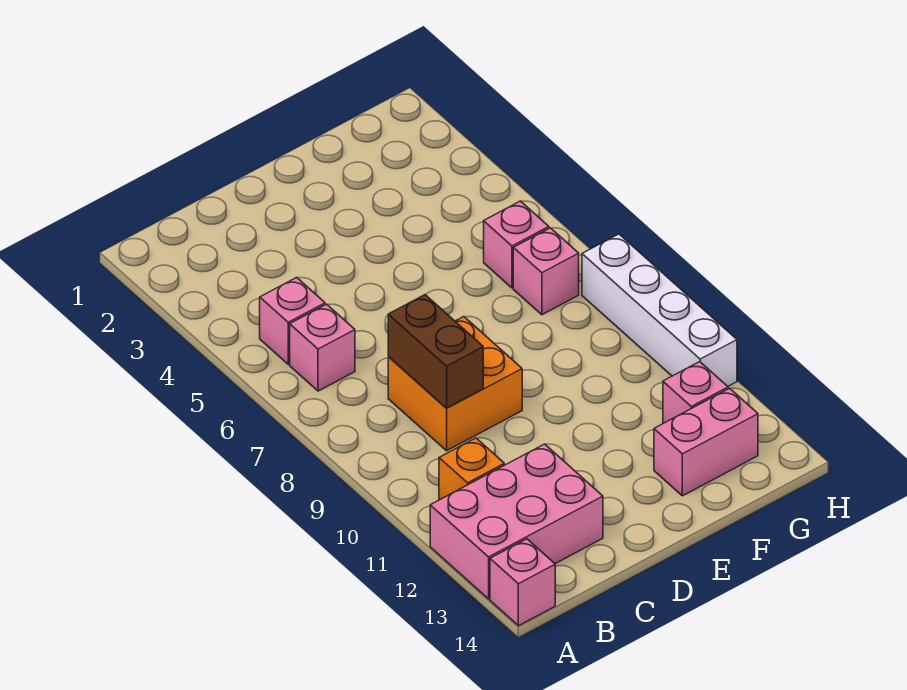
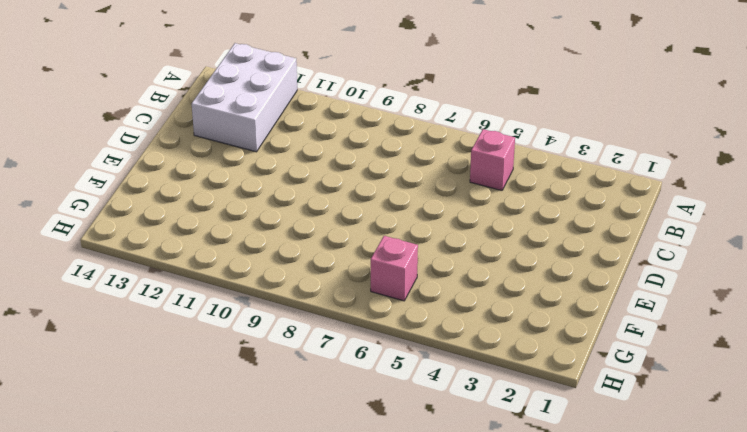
white brick A12:C13 level 1 -> pink brick A12:C13 level 1
none -> pink brick A14 level 1
none -> pink brick B6 level 1
none -> orange brick B11 level 1

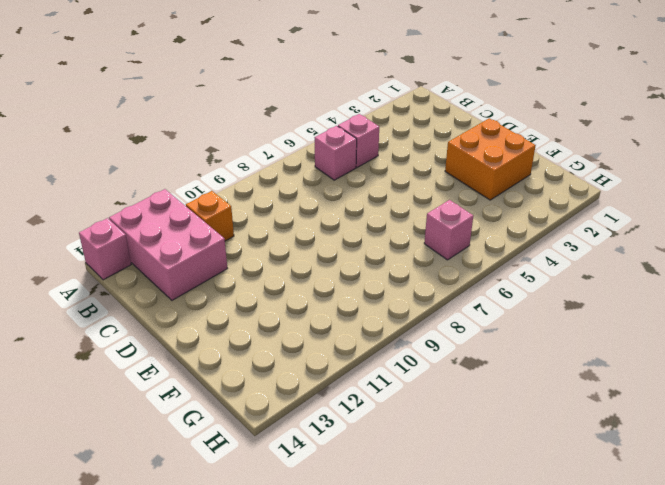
orange brick E2:F3 level 1 -> orange brick C8:D9 level 1
none -> pink brick F13:G13 level 1
none -> pink brick G7 level 1
none -> pink brick G12 level 1

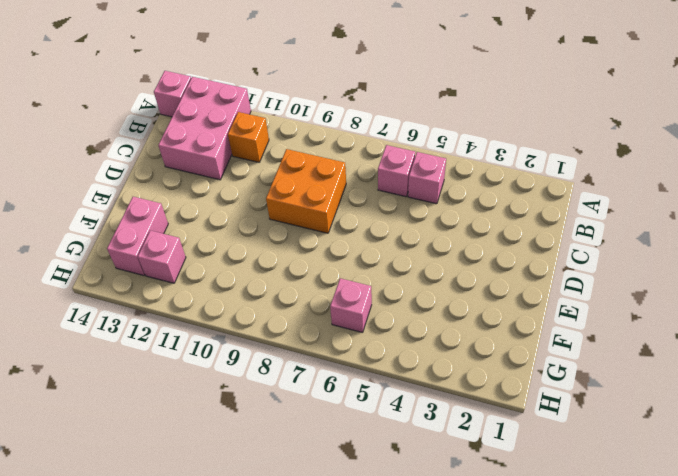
none -> pink brick G7 level 1
none -> white brick H8:H11 level 1
none -> brown brick C8:C9 level 2

